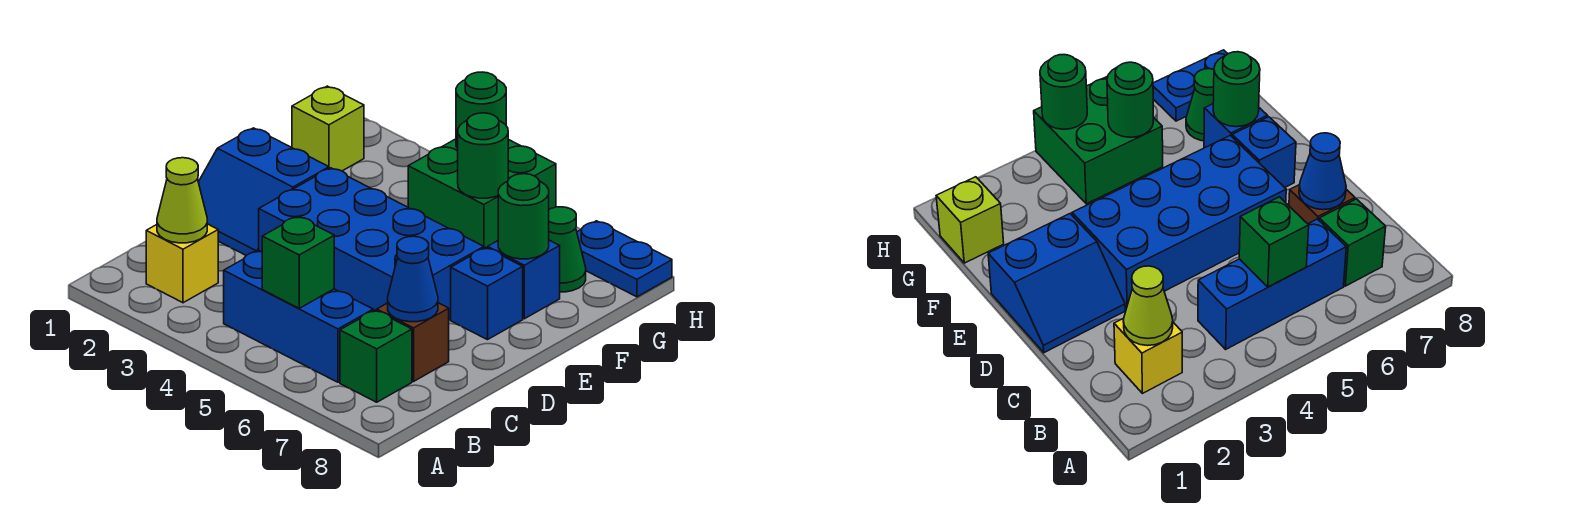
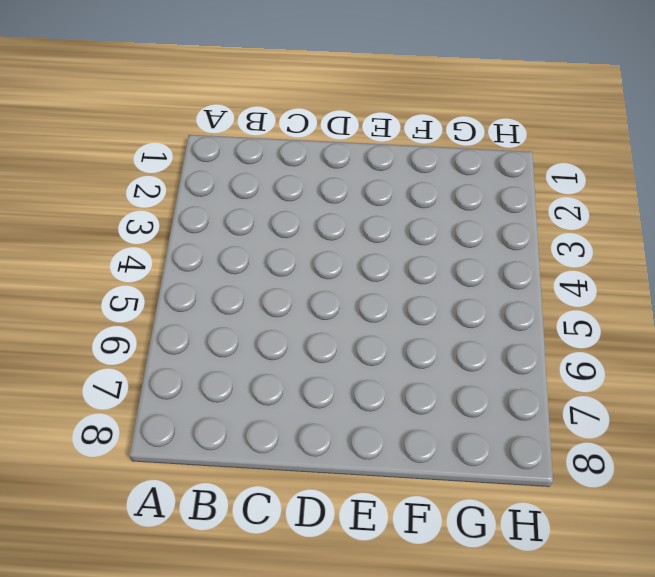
none -> yellow brick B2 level 1
none -> blue brick B4:B6 level 1
none -> green brick B7 level 1

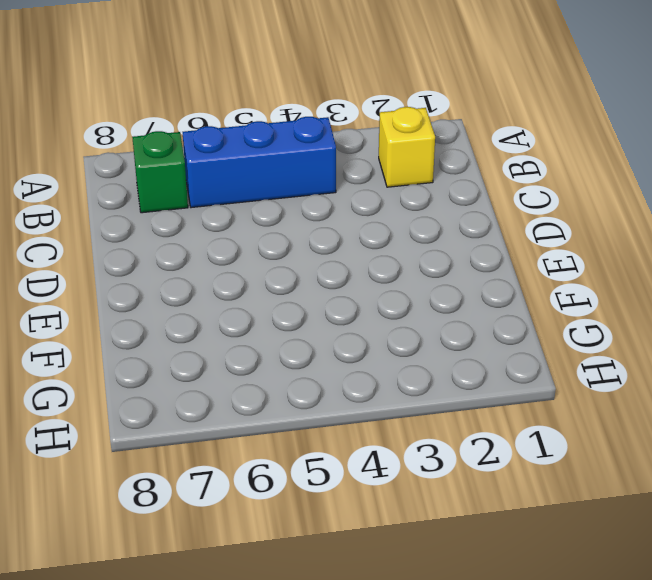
none -> brown brick C7 level 1
none -> blue slope D1:E2 level 1 top E
none -> blue brick D3:E6 level 1

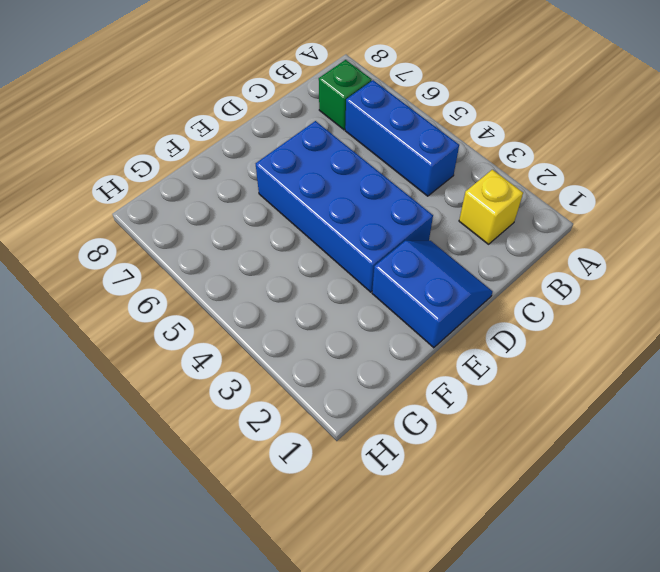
none -> brown brick C7 level 1
none -> blue brick E7 level 1
none -> blue brick F7 level 1

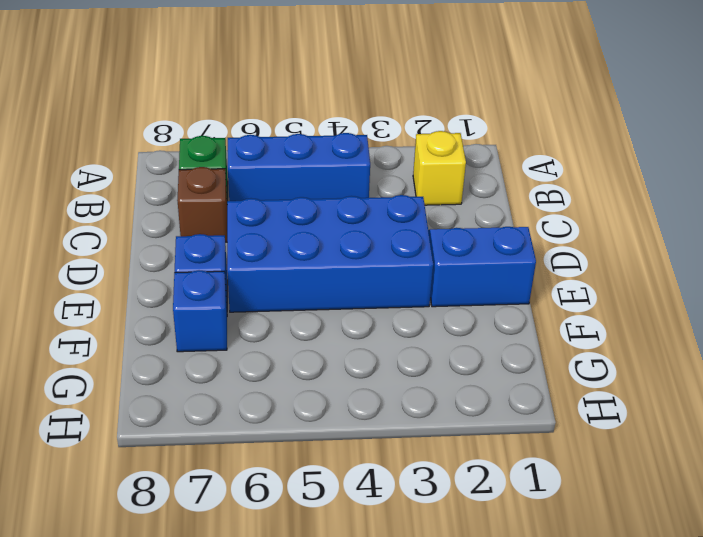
none -> lime brick G1 level 1
none -> green brick G4:H5 level 1
none -> green cone G7 level 1

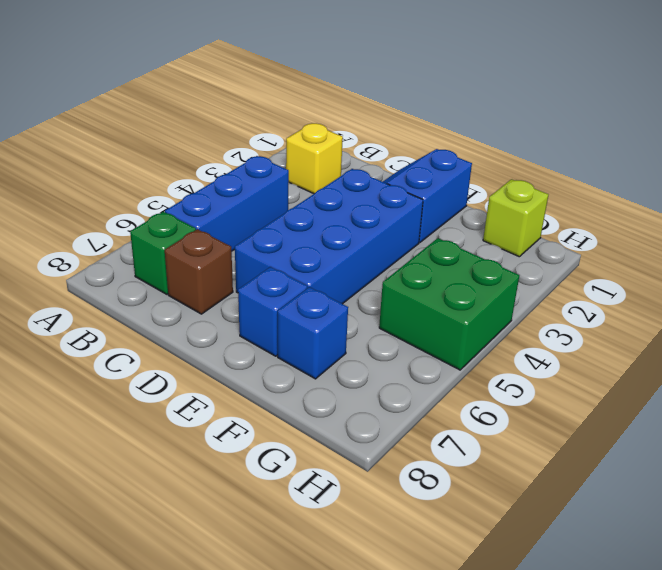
none -> green cone G7 level 1
none -> blue plate H7:H8 level 1
none -> lime cone B2 level 2

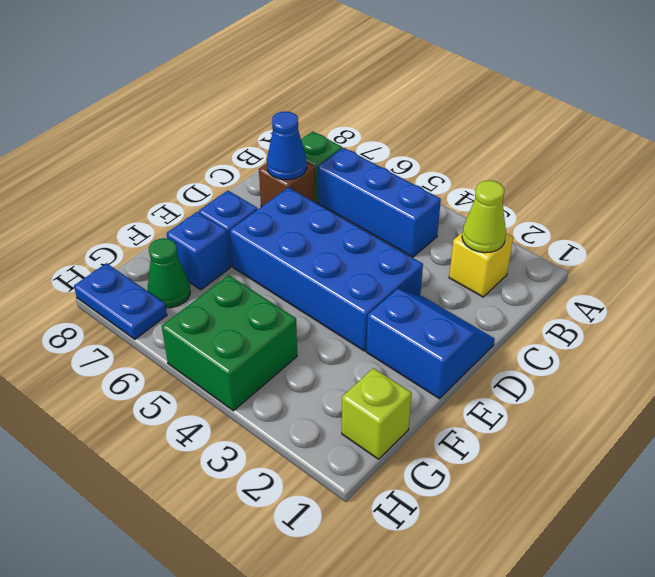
none -> green brick B5 level 2
none -> green round brick F7 level 2
none -> green round brick G5 level 2

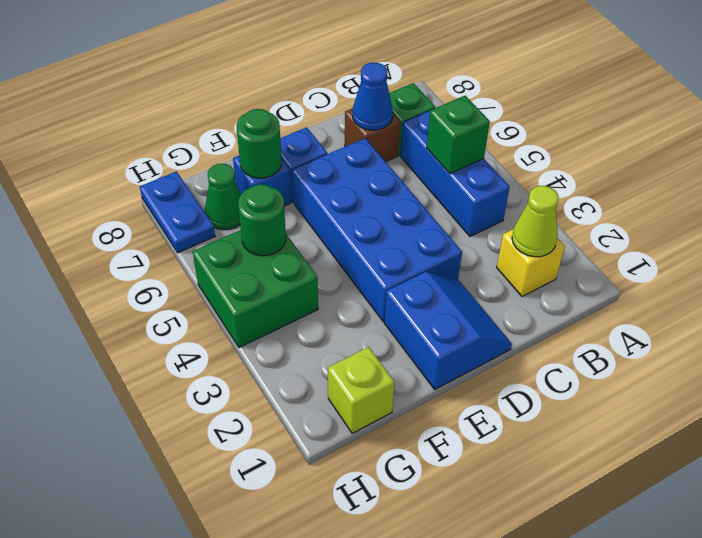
none -> green round brick H4 level 2

